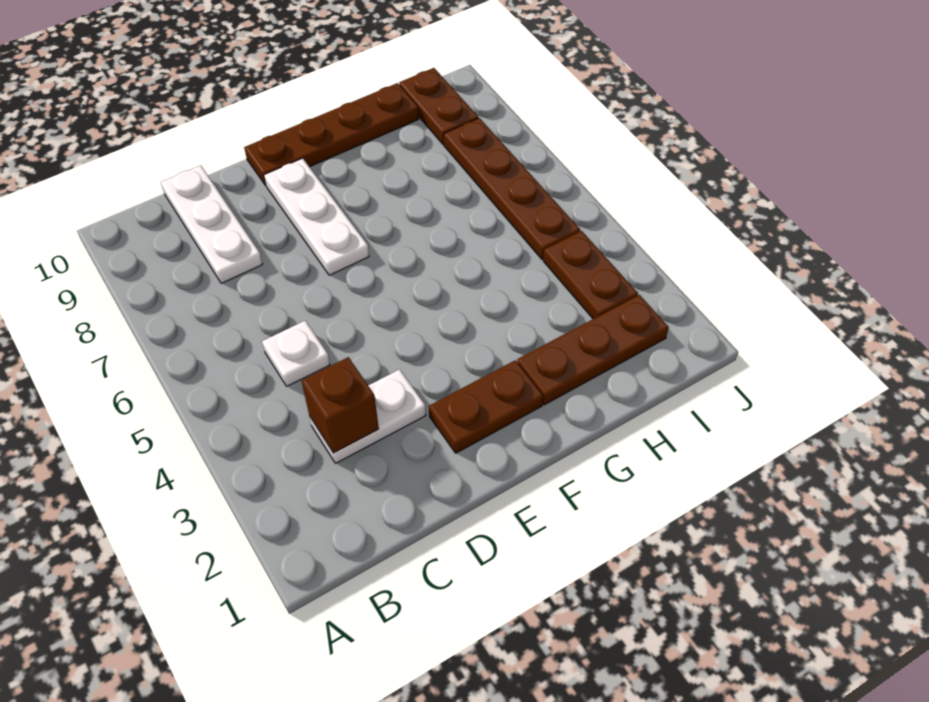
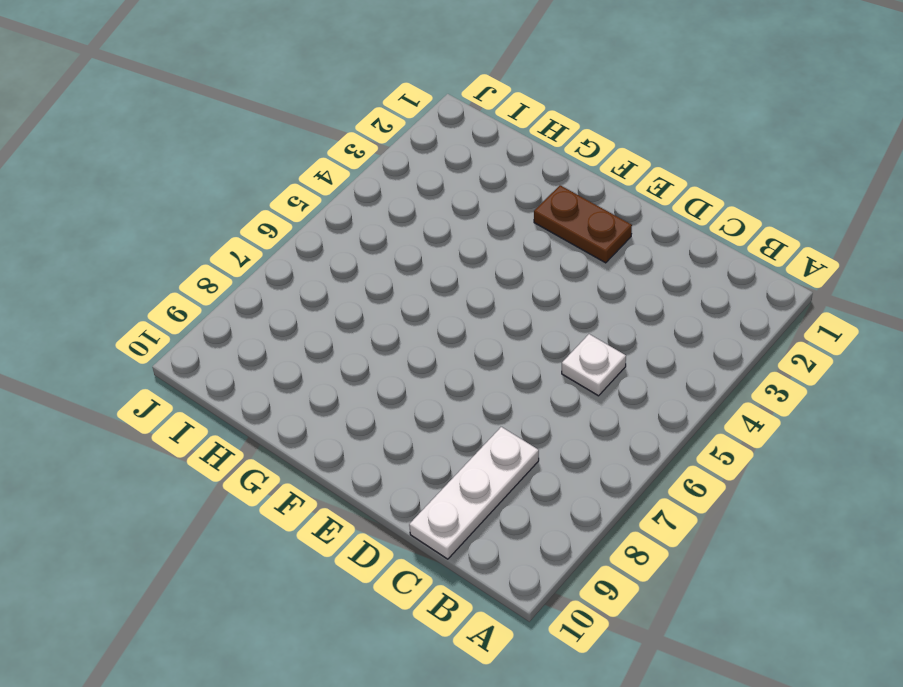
none -> white plate C3:D3 level 1
none -> white plate E7:E9 level 1

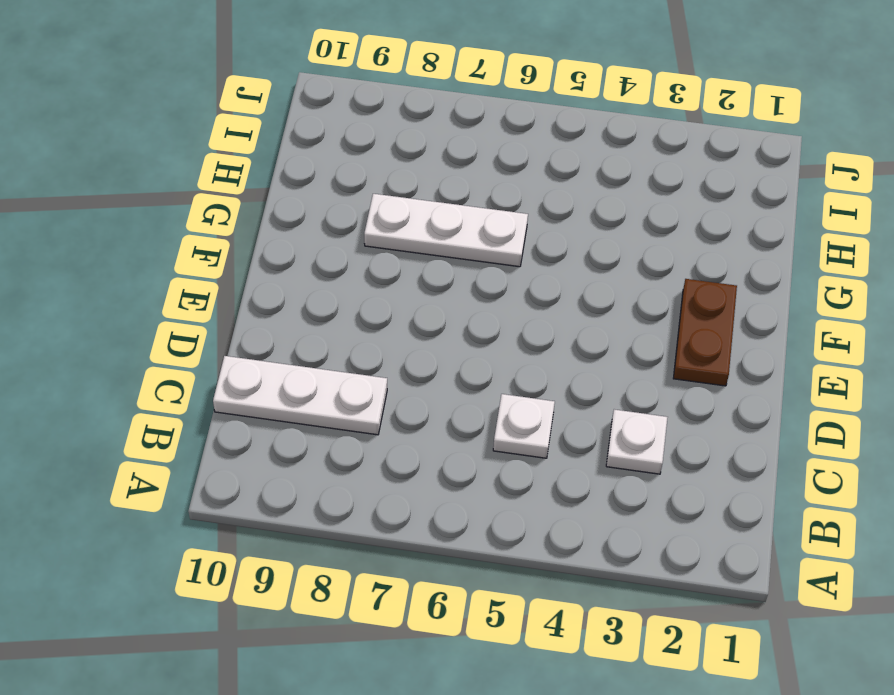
white plate C3 level 1 -> white plate C3:D3 level 1
white plate G6:G8 level 1 -> white plate E7:E9 level 1
none -> brown plate E10:H10 level 1
none -> brown plate G2:I2 level 1

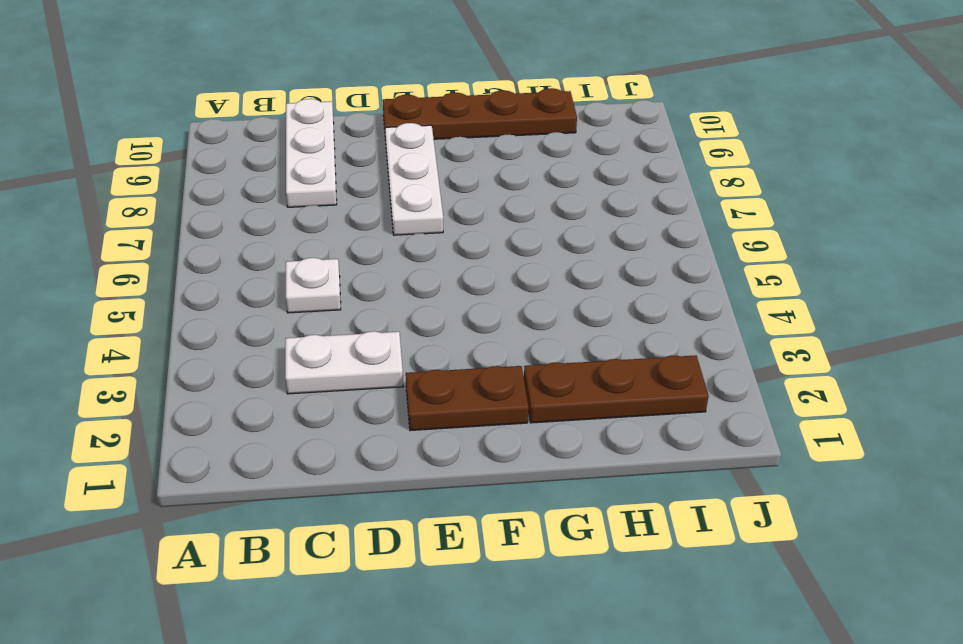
none -> brown plate I3:I4 level 1
none -> brown plate I5:I8 level 1

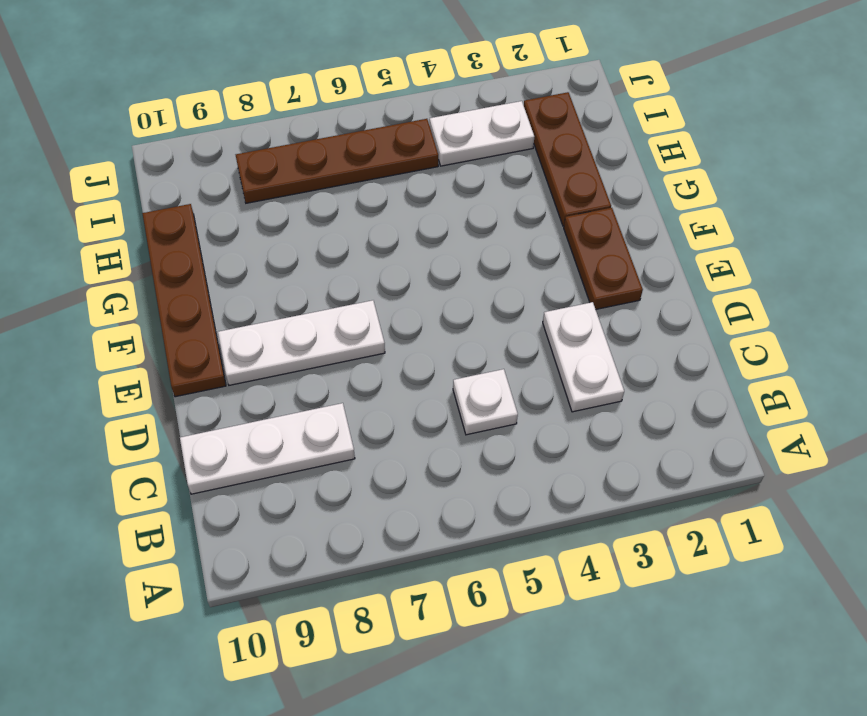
white plate I3:I4 level 1 -> brown plate I3:I4 level 1
none -> brown plate I9:I10 level 1
none -> brown brick C3 level 2

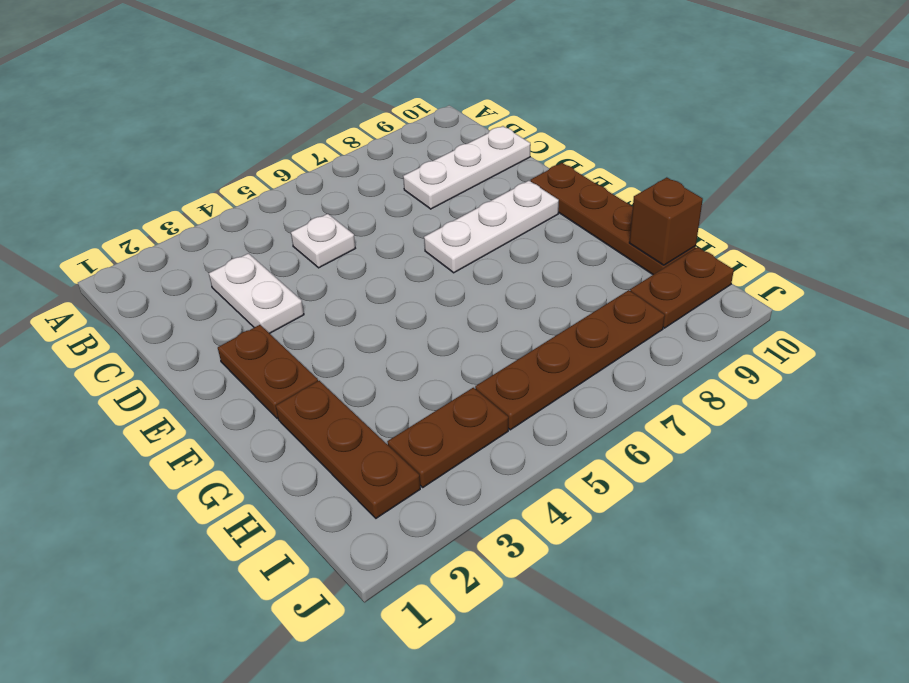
brown brick H10 level 2 -> brown brick C3 level 2

